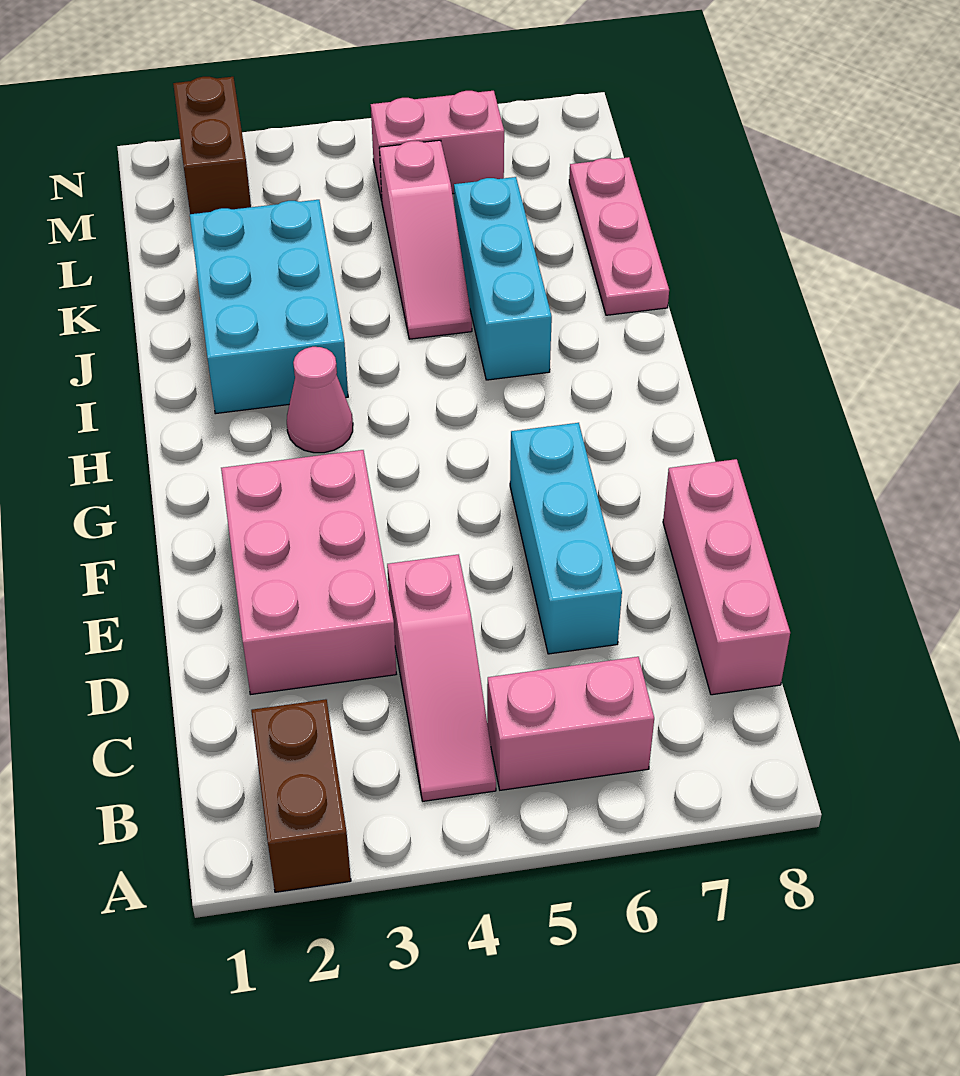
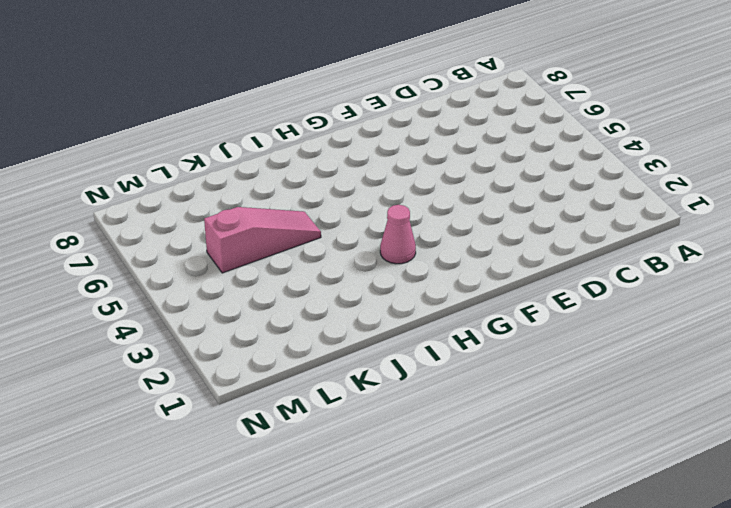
none -> brown brick A2:B2 level 1
none -> pink slope B4:D4 level 1 top D
none -> pink brick B5:B6 level 1

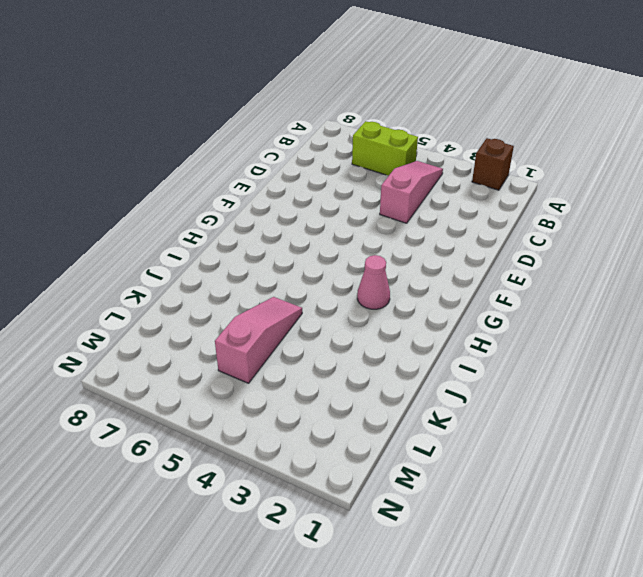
brown brick A2 level 1 -> brown brick A2:B2 level 1
lime brick B5:B6 level 1 -> pink brick B5:B6 level 1
none -> pink brick C8:E8 level 1
none -> pink brick D2:F3 level 1
none -> cyan brick D6:F6 level 1

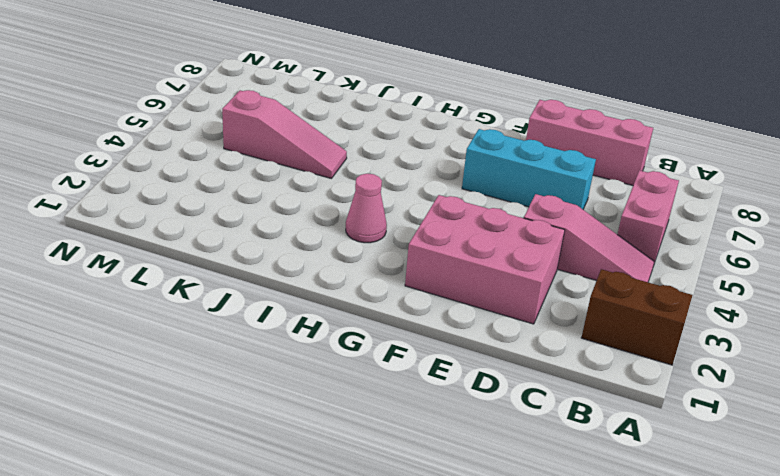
none -> cyan brick I2:K3 level 1
none -> cyan brick I6:K6 level 1
none -> pink plate J8:L8 level 1

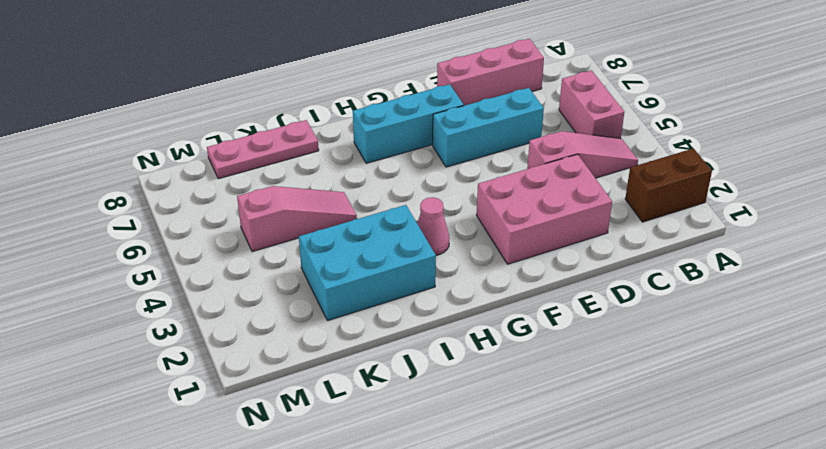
cyan brick F7:H7 level 1 -> cyan brick I6:K6 level 1
none -> brown brick M2:N2 level 1
none -> pink brick M5:M6 level 1

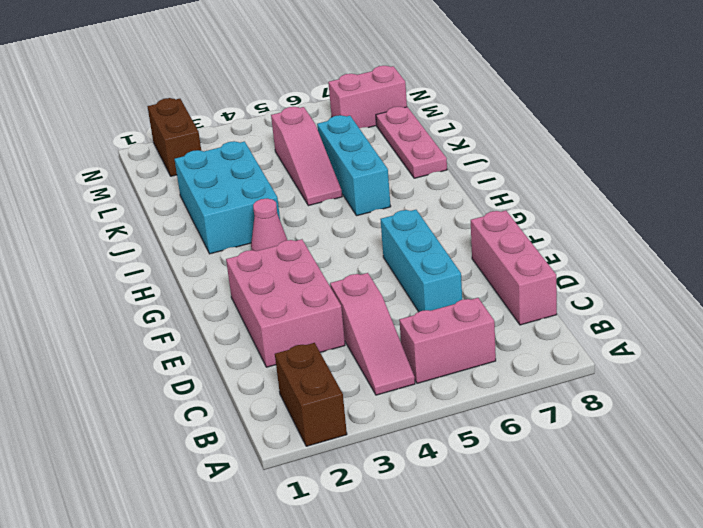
pink brick M7:M8 level 1 -> pink brick M5:M6 level 1

